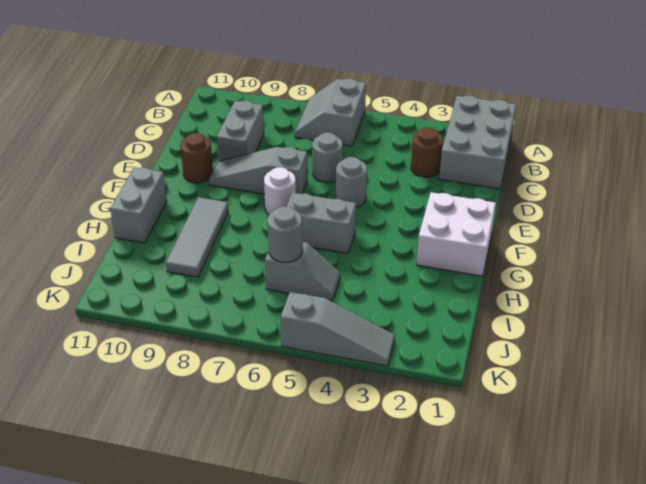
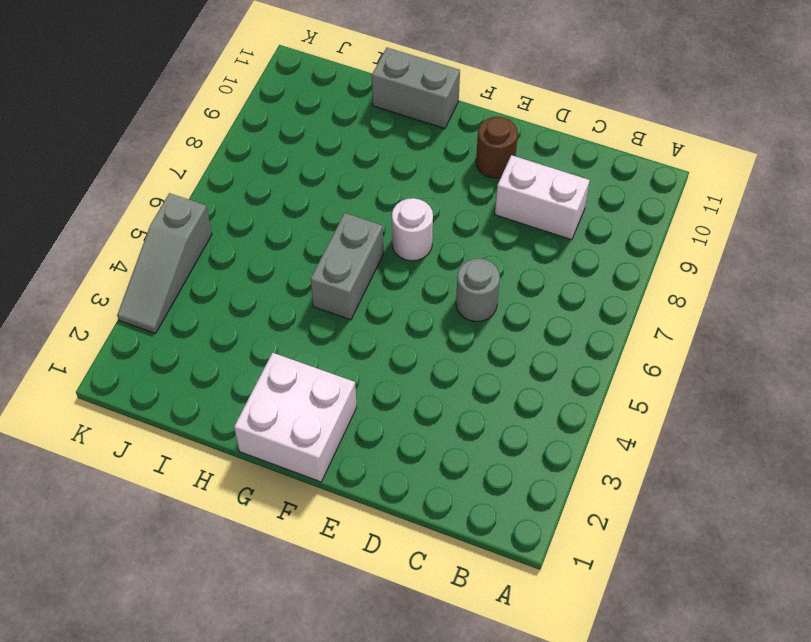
white brick C9:D9 level 1 -> grey brick C9:D9 level 1
none -> grey brick A1:C2 level 1
none -> grey slope A6:B7 level 1 top 6
none -> brown round brick C3 level 1

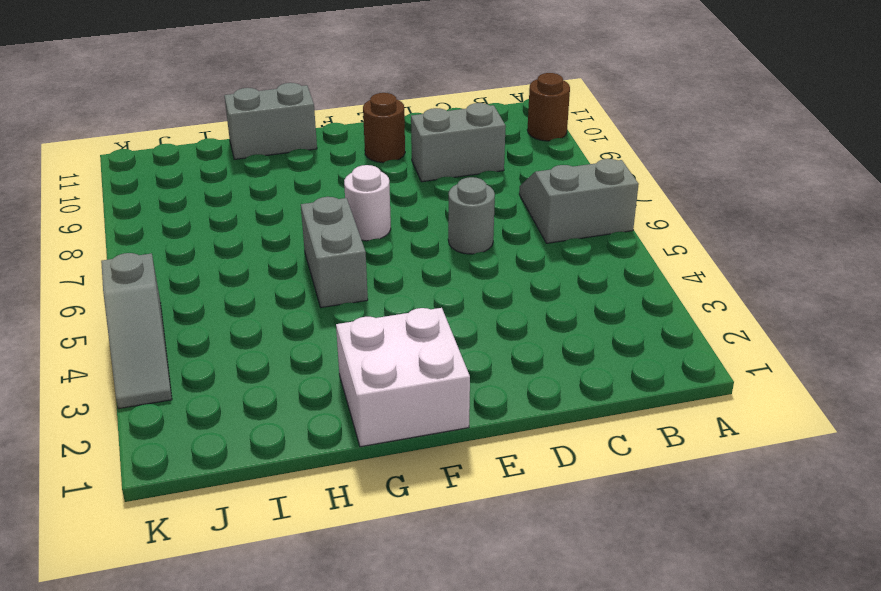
brown round brick A10 level 1 -> brown round brick C3 level 1
none -> grey brick A1:C2 level 1
none -> grey round brick E5 level 1
none -> grey slope E7:E9 level 1 top 7

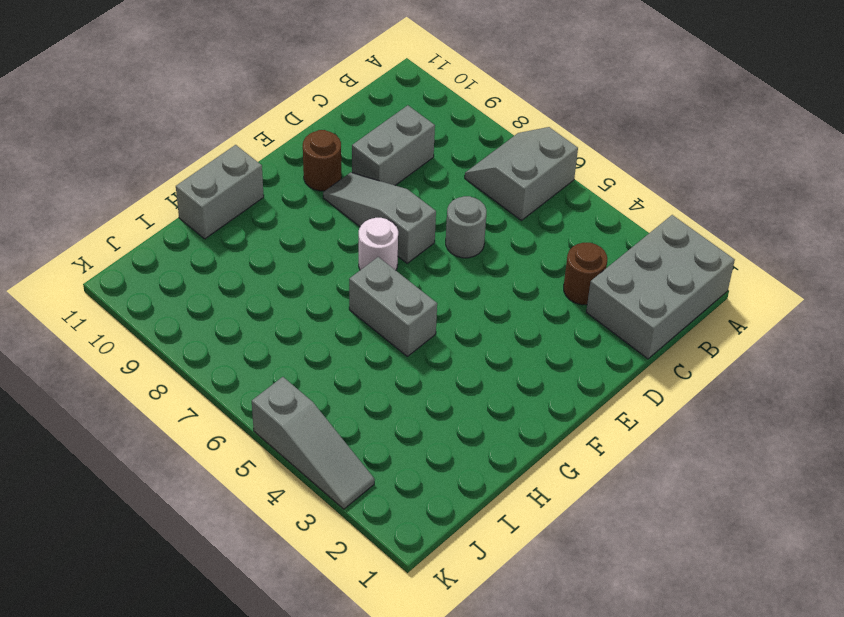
none -> grey round brick E5 level 1
none -> white brick F1:G2 level 1
none -> grey tile G9:I9 level 1

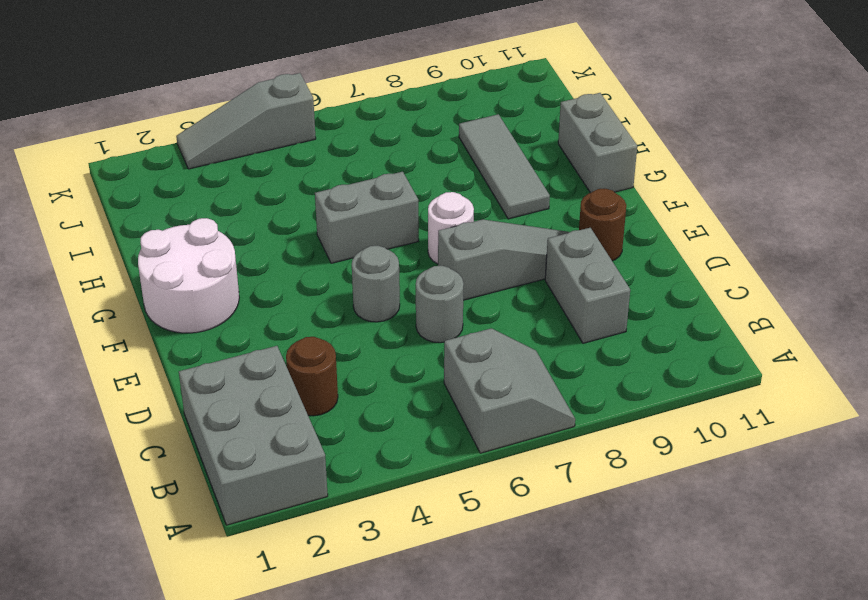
white round brick F1:G2 level 1 -> white brick F1:G2 level 1
none -> grey slope I5:I6 level 1 top 6
none -> grey round brick I6 level 2

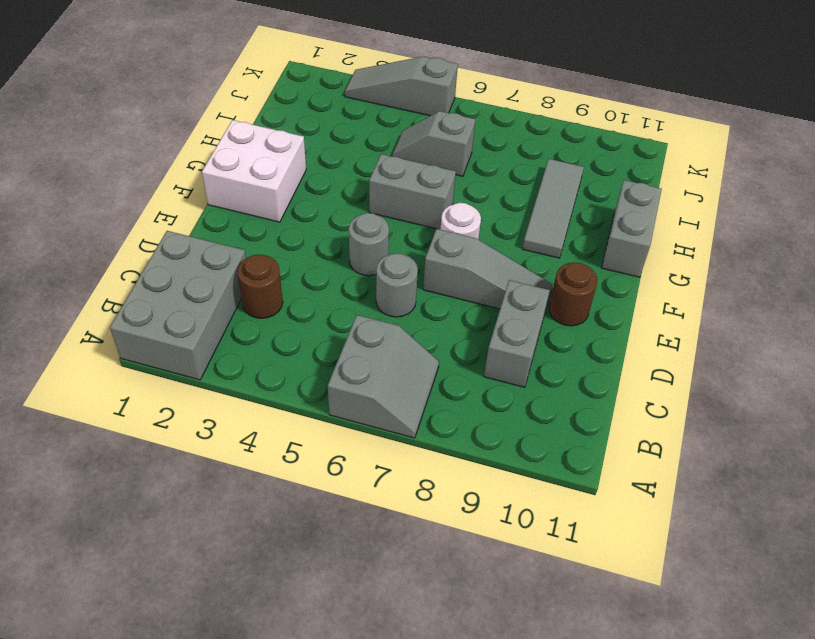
none -> grey round brick I6 level 2

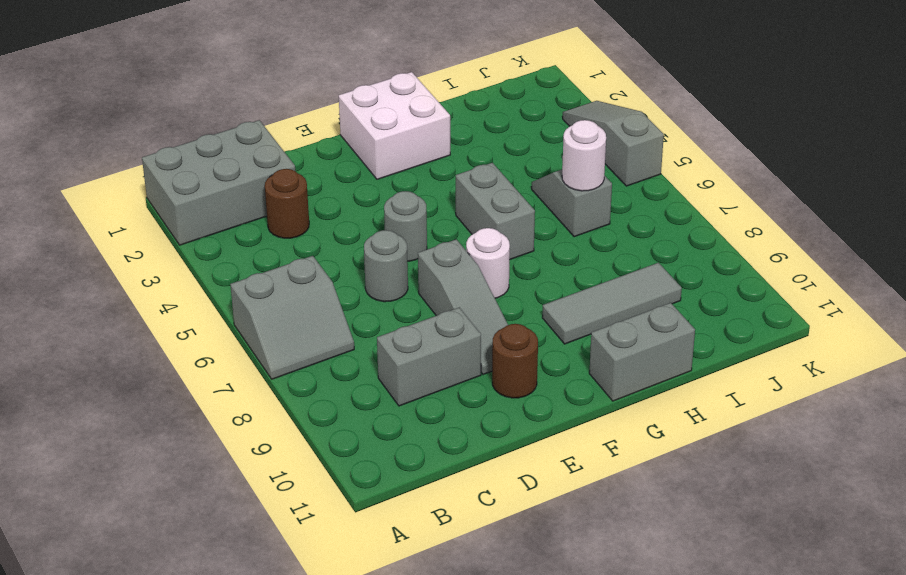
white round brick I6 level 2 -> grey round brick I6 level 2

